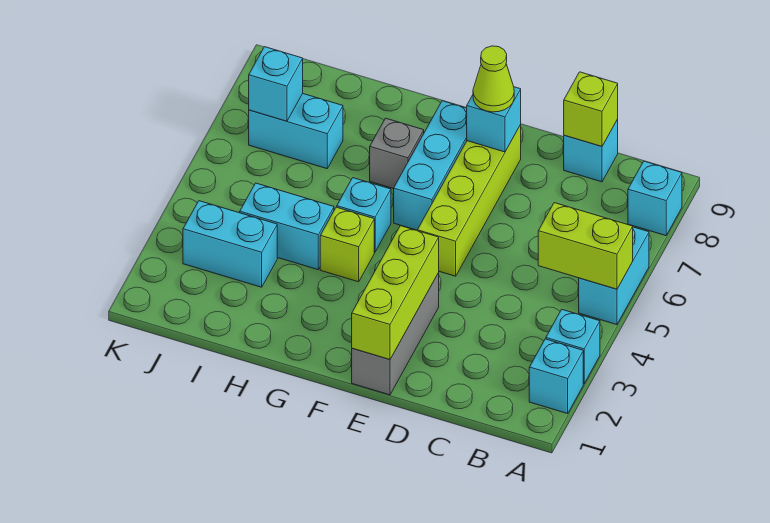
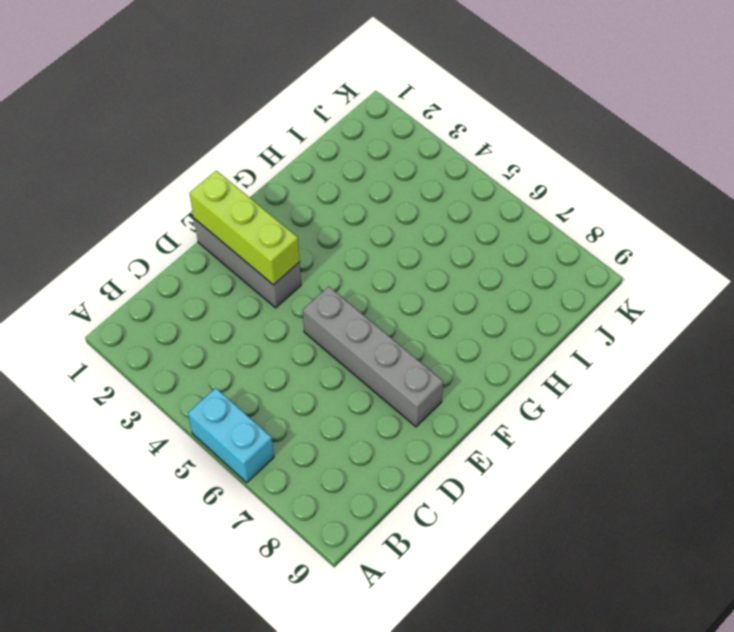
grey brick E5:E8 level 1 -> lime brick E5:E8 level 1
none -> cyan brick A2 level 1
none -> cyan brick A3 level 1
none -> cyan brick A8 level 1

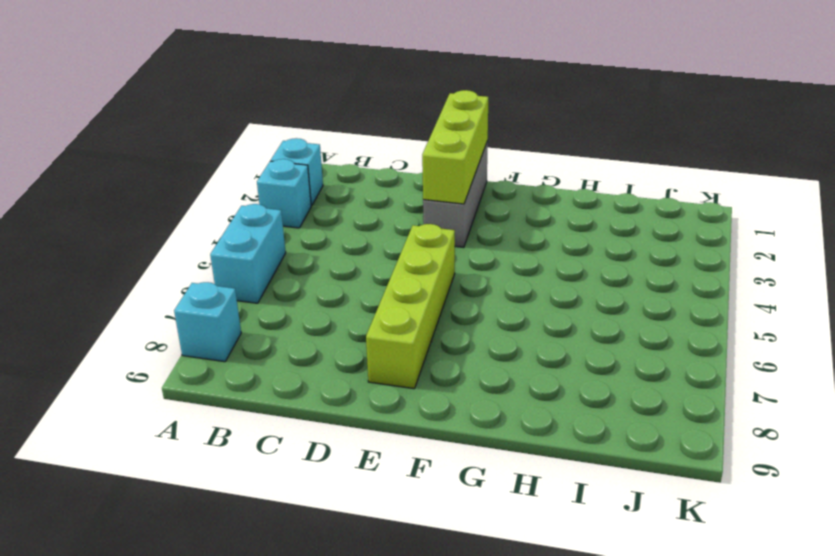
none -> cyan brick C9 level 1
none -> cyan brick F6:F8 level 1
none -> lime brick G4 level 1

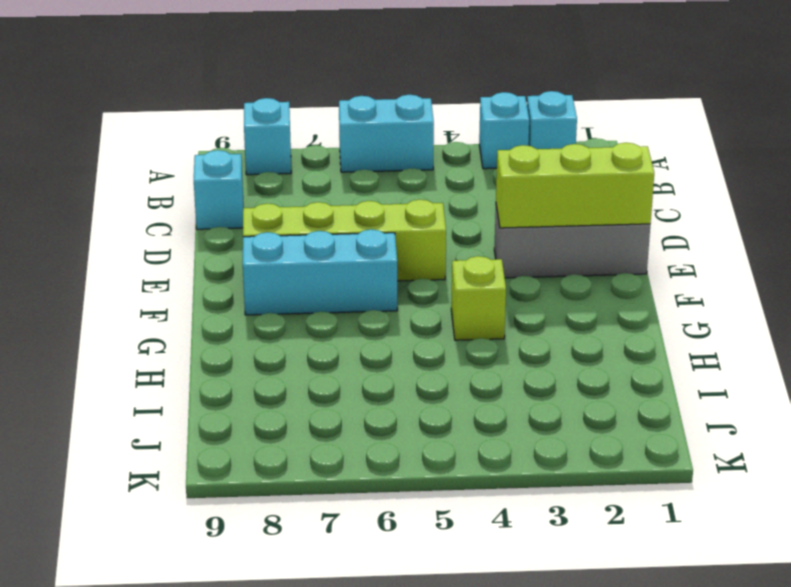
none -> cyan brick G5 level 1
none -> grey brick G7 level 1
none -> cyan brick H4:I4 level 1

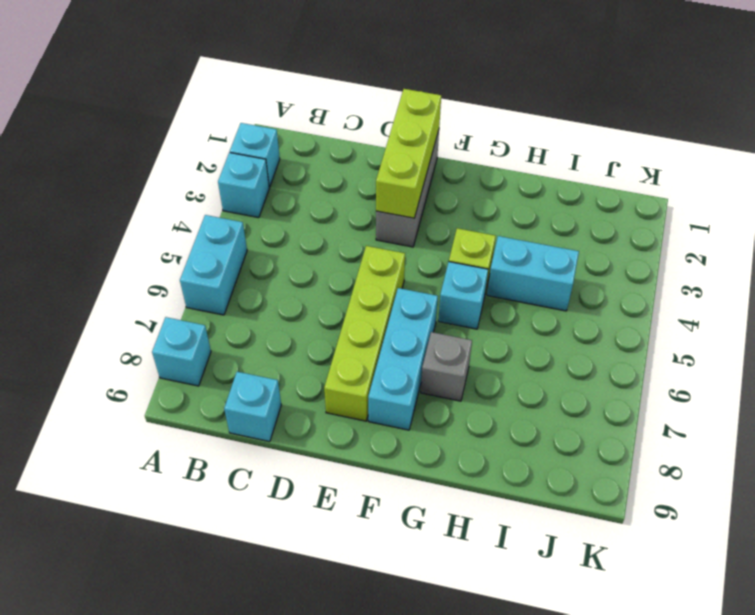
none -> cyan brick I3:J3 level 1
none -> cyan brick I7:J7 level 1
none -> lime brick A5:B5 level 2

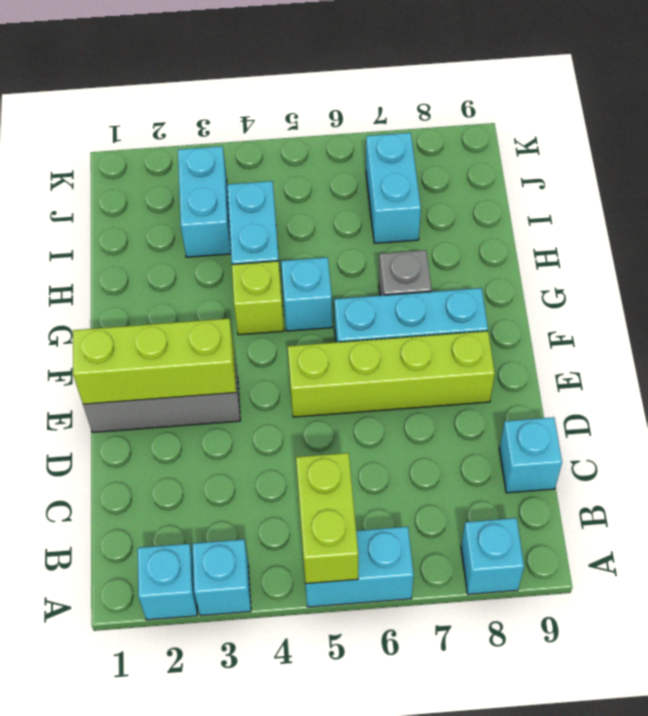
none -> lime brick C9 level 2
none -> cyan brick E8 level 2
none -> cyan brick J7 level 2

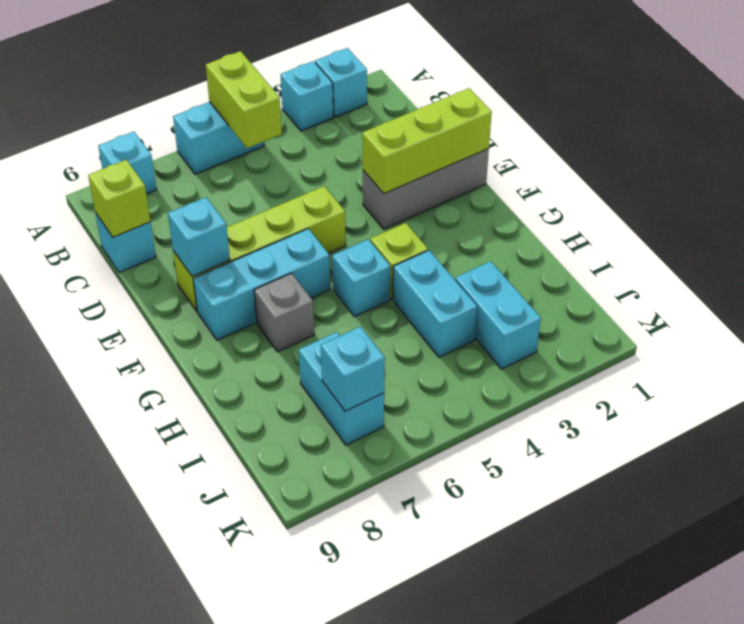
none -> lime cone E8 level 3

